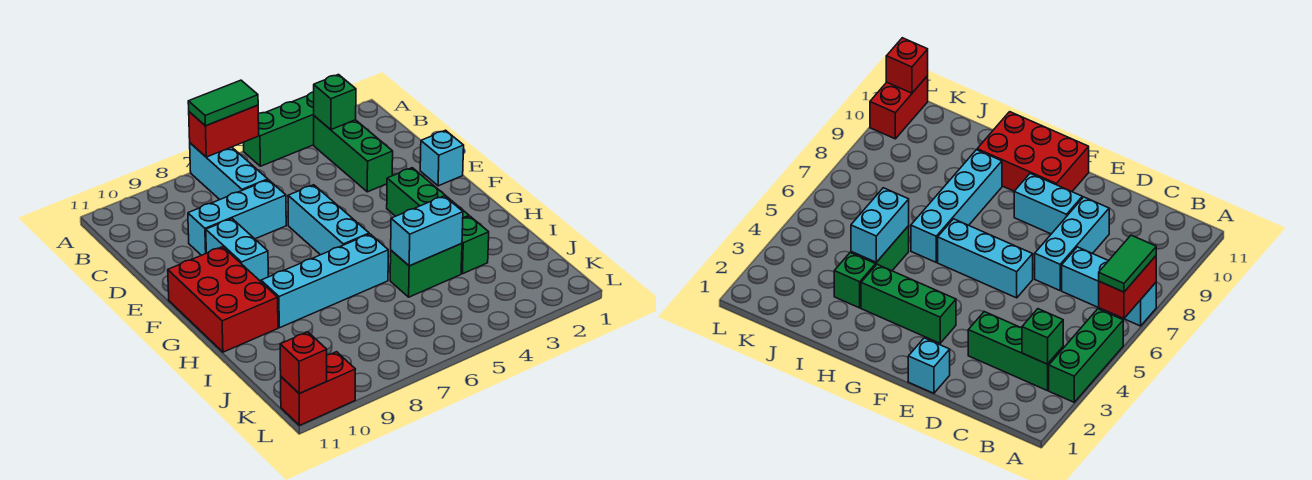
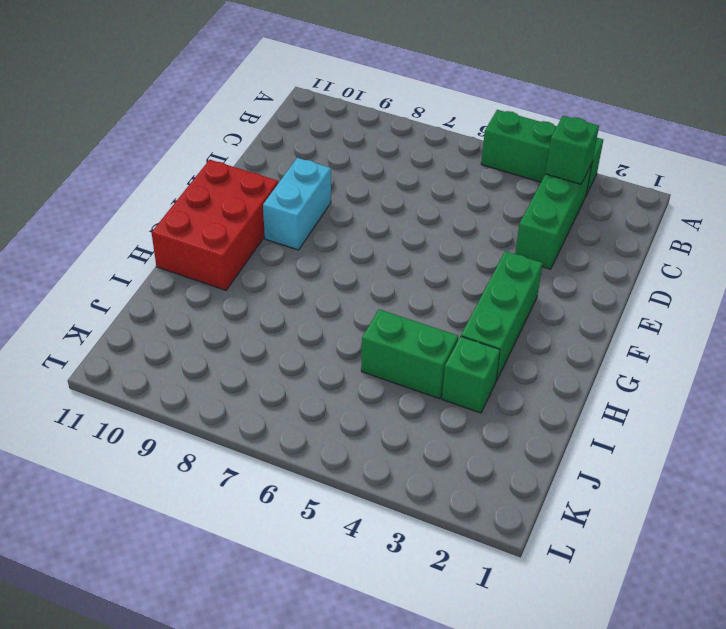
none -> cyan brick A7:C7 level 1
none -> cyan brick D7:D9 level 1
none -> cyan brick E1 level 1

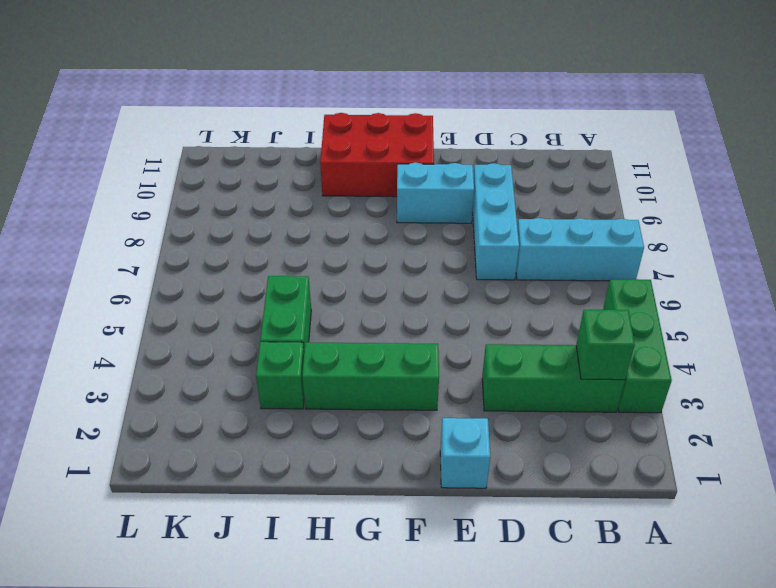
none -> cyan brick E6:G6 level 1
none -> cyan brick H6:H9 level 1
none -> red brick L10:L11 level 1

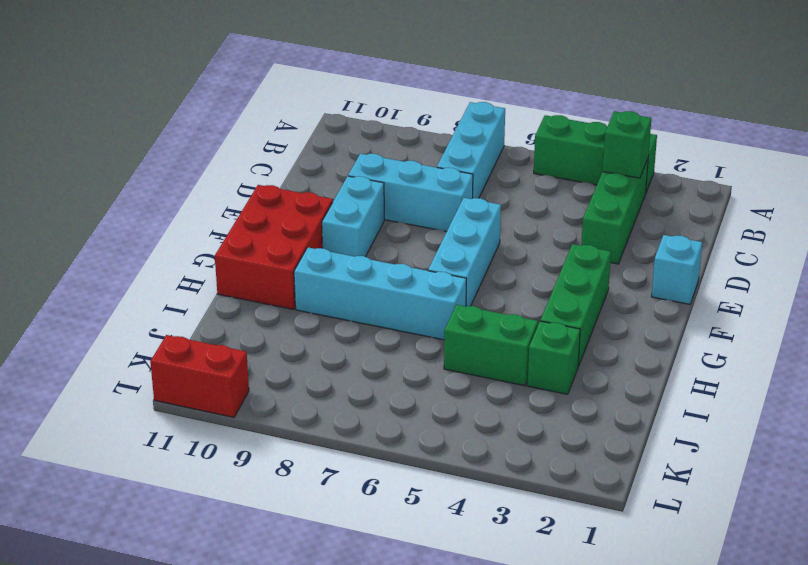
none -> red brick A6:A7 level 2
none -> cyan brick I4:I5 level 2
none -> red brick L11 level 2

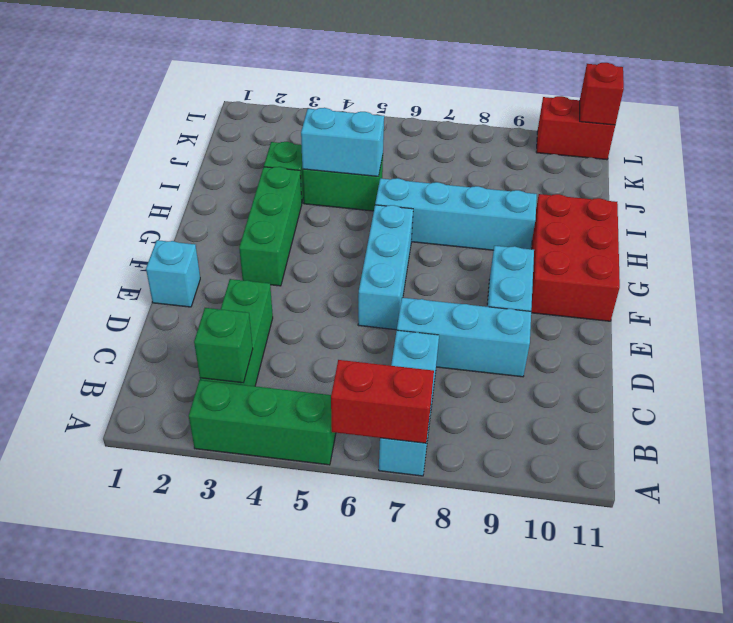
none -> green tile A6:A7 level 3

